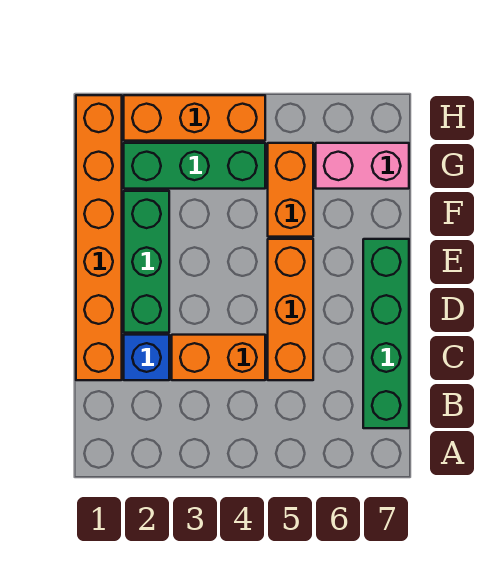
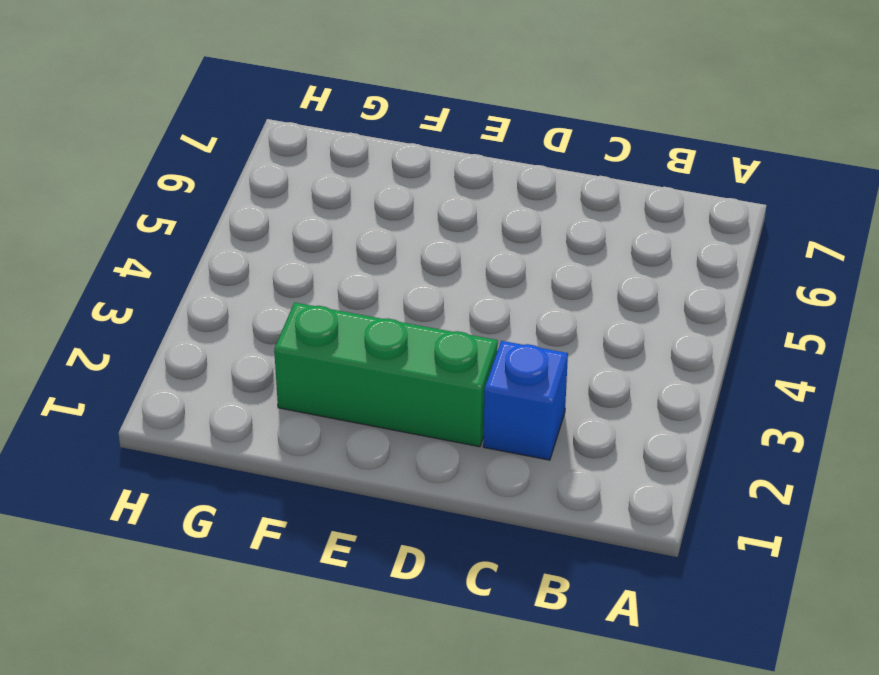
none -> green brick B7:E7 level 1
none -> orange brick C1:H1 level 1

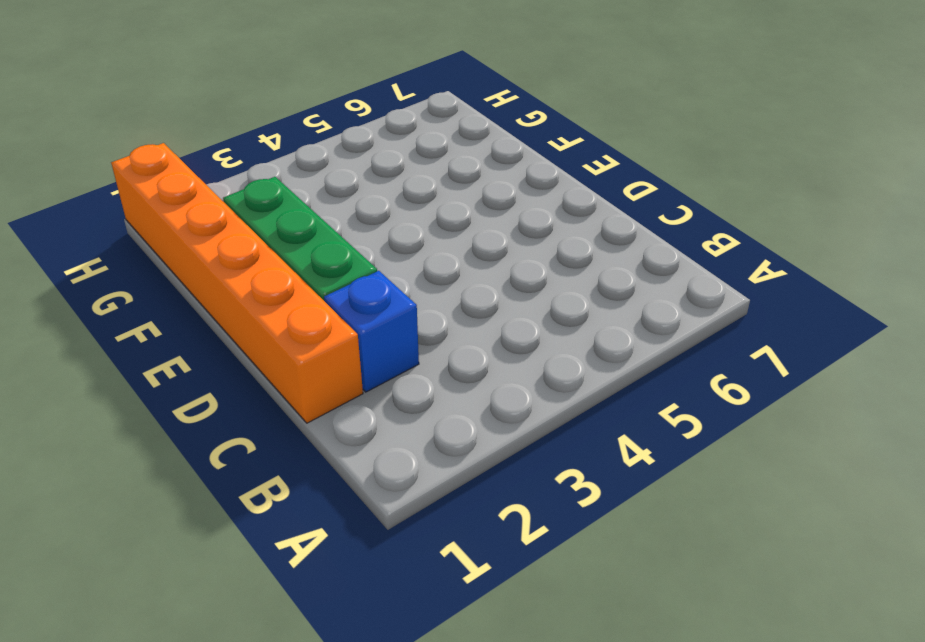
none -> green brick B7:E7 level 1
none -> orange brick C3:C4 level 1

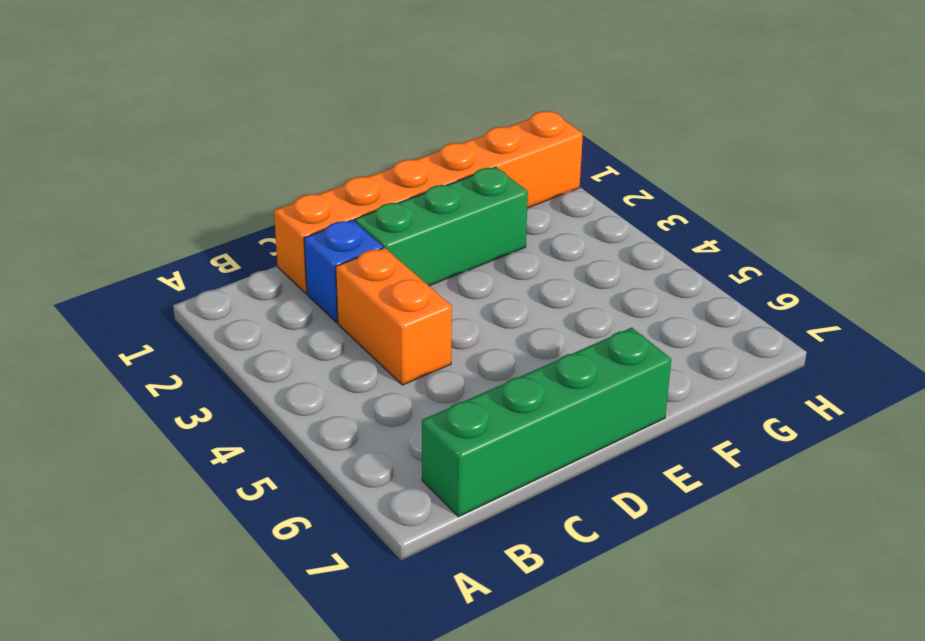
none -> orange brick C5:E5 level 1
none -> orange brick F5:G5 level 1

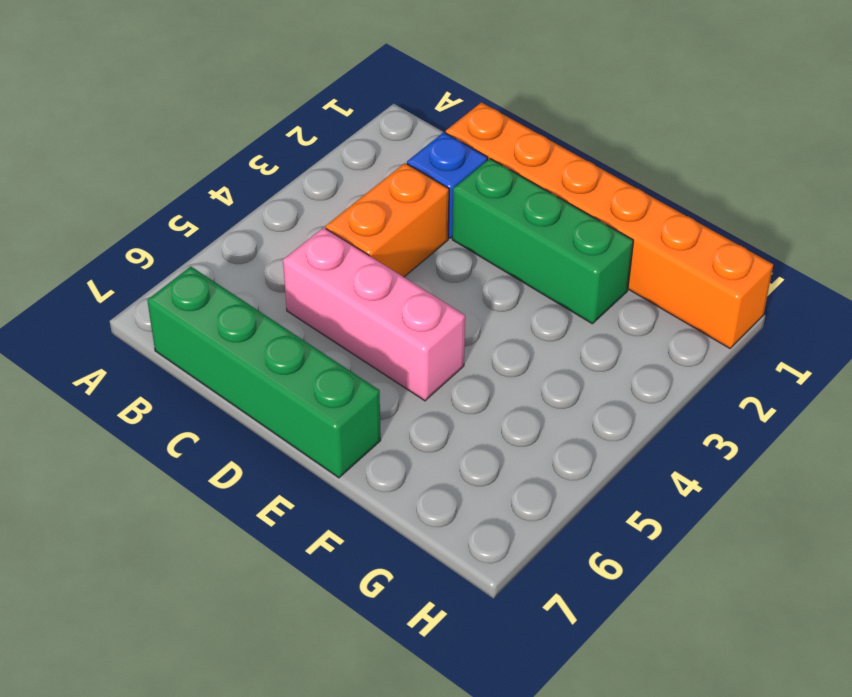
pink brick C5:E5 level 1 -> orange brick C5:E5 level 1
none -> orange brick F5:G5 level 1
none -> green brick G2:G4 level 1

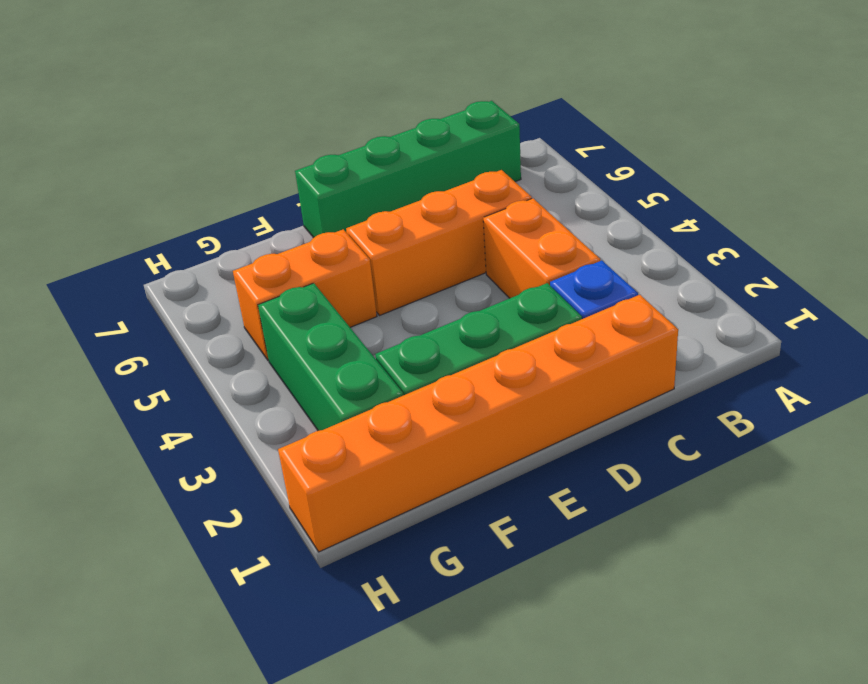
none -> pink brick G6:G7 level 1
none -> orange brick H2:H4 level 1

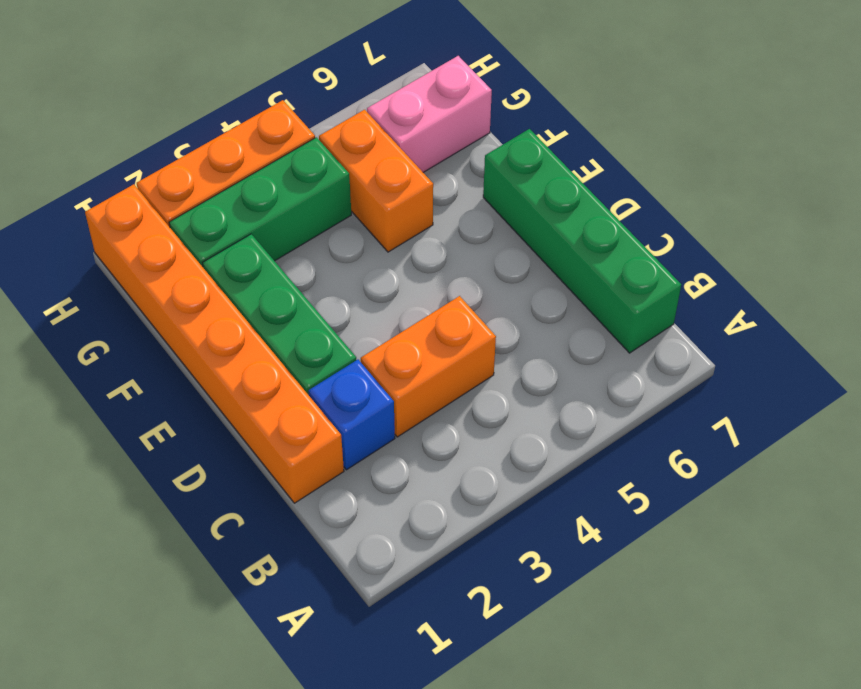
none -> orange brick C5:E5 level 1

